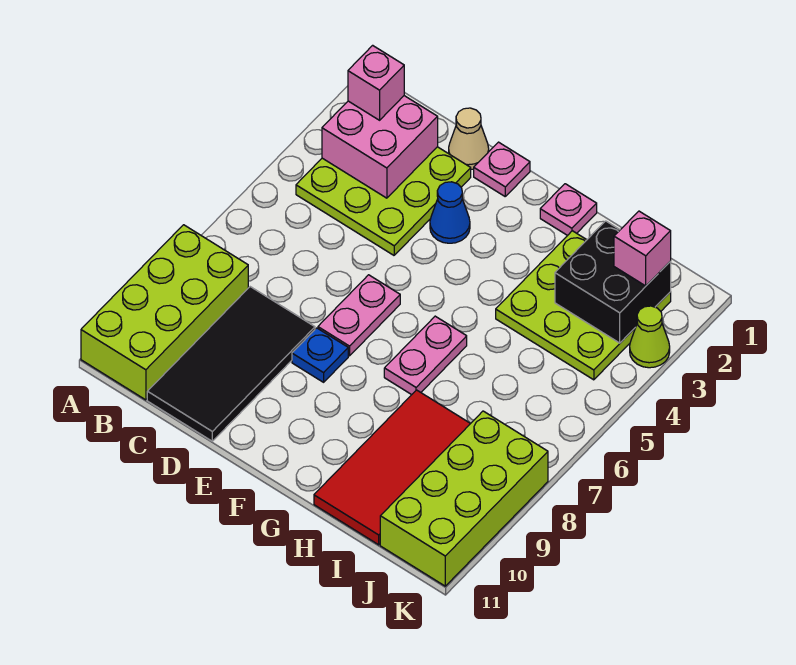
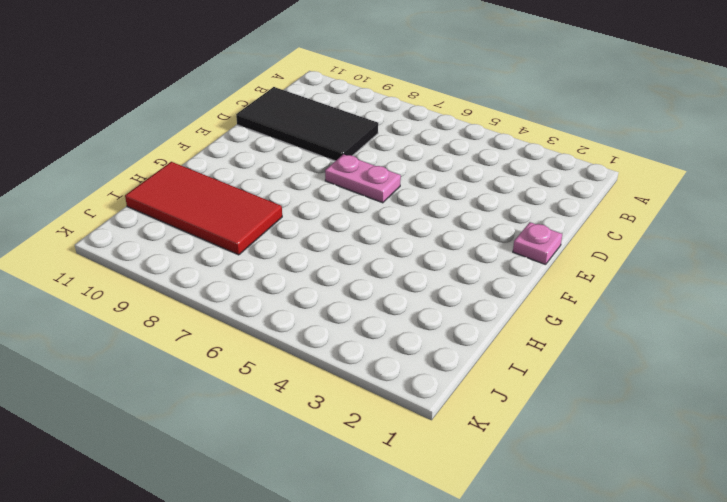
none -> lime brick A8:B11 level 1
none -> lime plate B2:D4 level 1
none -> tan cone D1 level 1

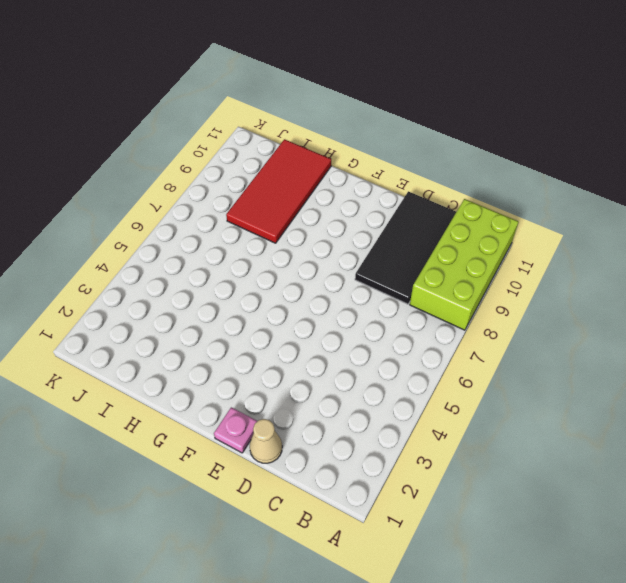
none -> lime plate B2:D4 level 1
none -> blue cone E3 level 1
none -> pink plate E6:E7 level 1

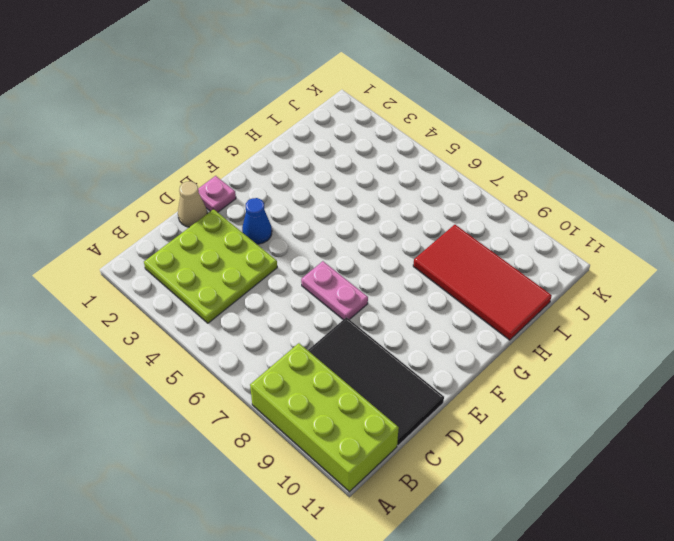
none -> blue plate E8 level 1
none -> pink plate G1 level 1
none -> pink plate G6:G7 level 1

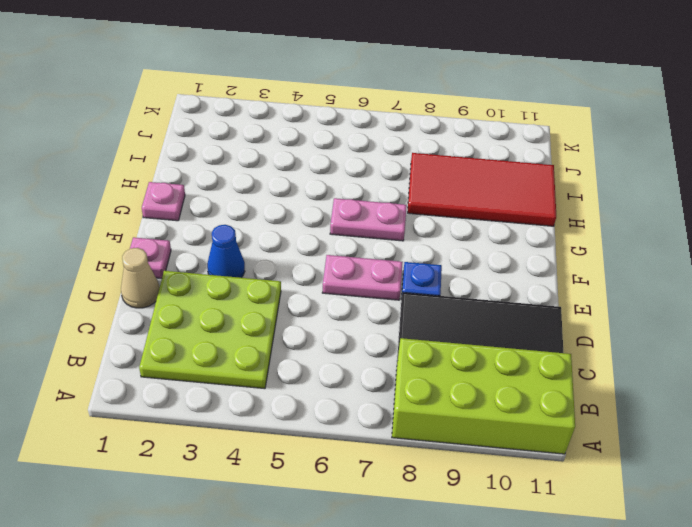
none -> lime plate H2:J4 level 1
none -> lime brick J8:K11 level 1
none -> lime cone K3 level 1

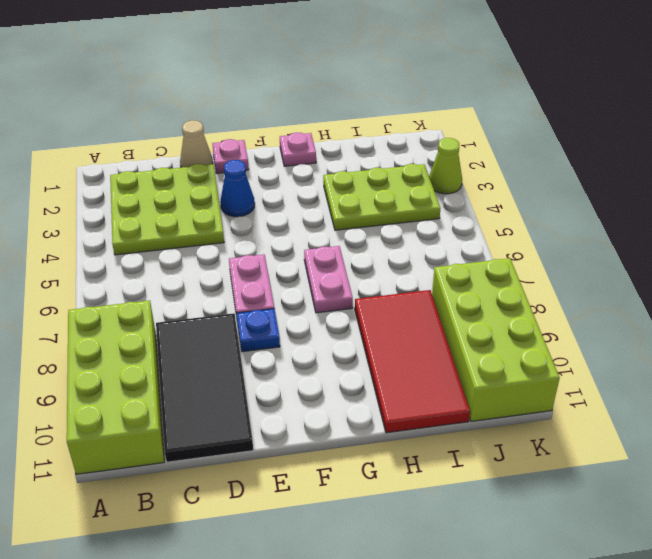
lime plate H3:J4 level 1 -> lime plate H2:J4 level 1
none -> pink brick B2:C3 level 2
none -> black brick I2:J3 level 2
none -> pink brick B2 level 3

